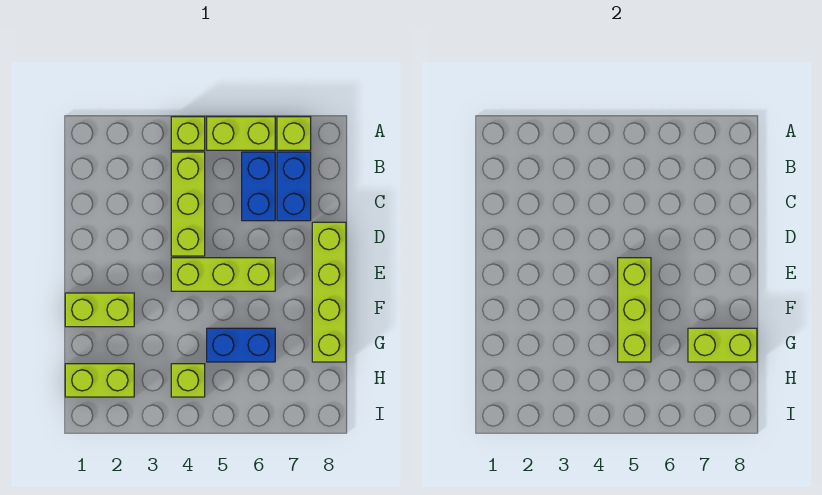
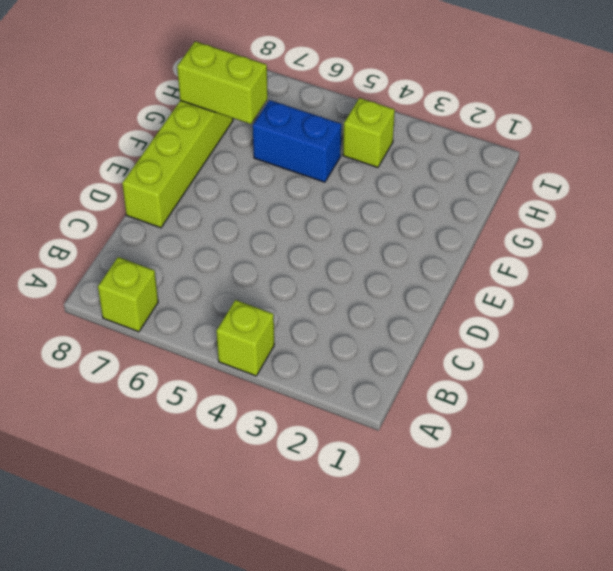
none -> lime brick A5:A6 level 1
none -> lime brick B4:D4 level 1
none -> blue brick B6:C6 level 1

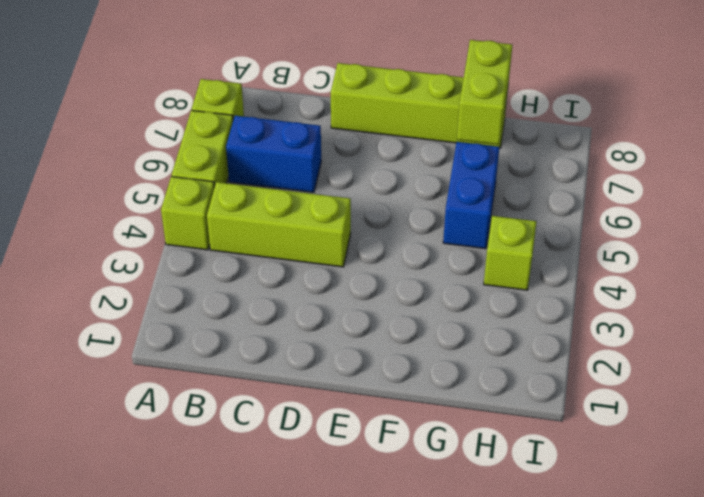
none -> blue brick B7:C7 level 1
none -> lime brick E4:E6 level 1
none -> lime brick F1:F2 level 1

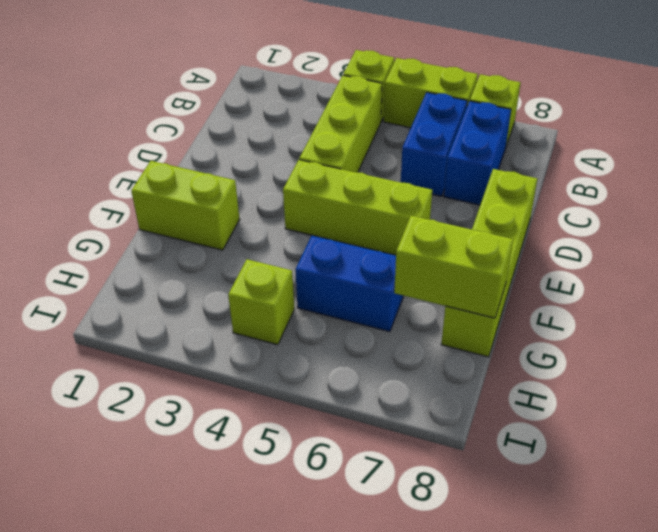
none -> lime brick H1:H2 level 1
none -> lime brick E5:G5 level 2

